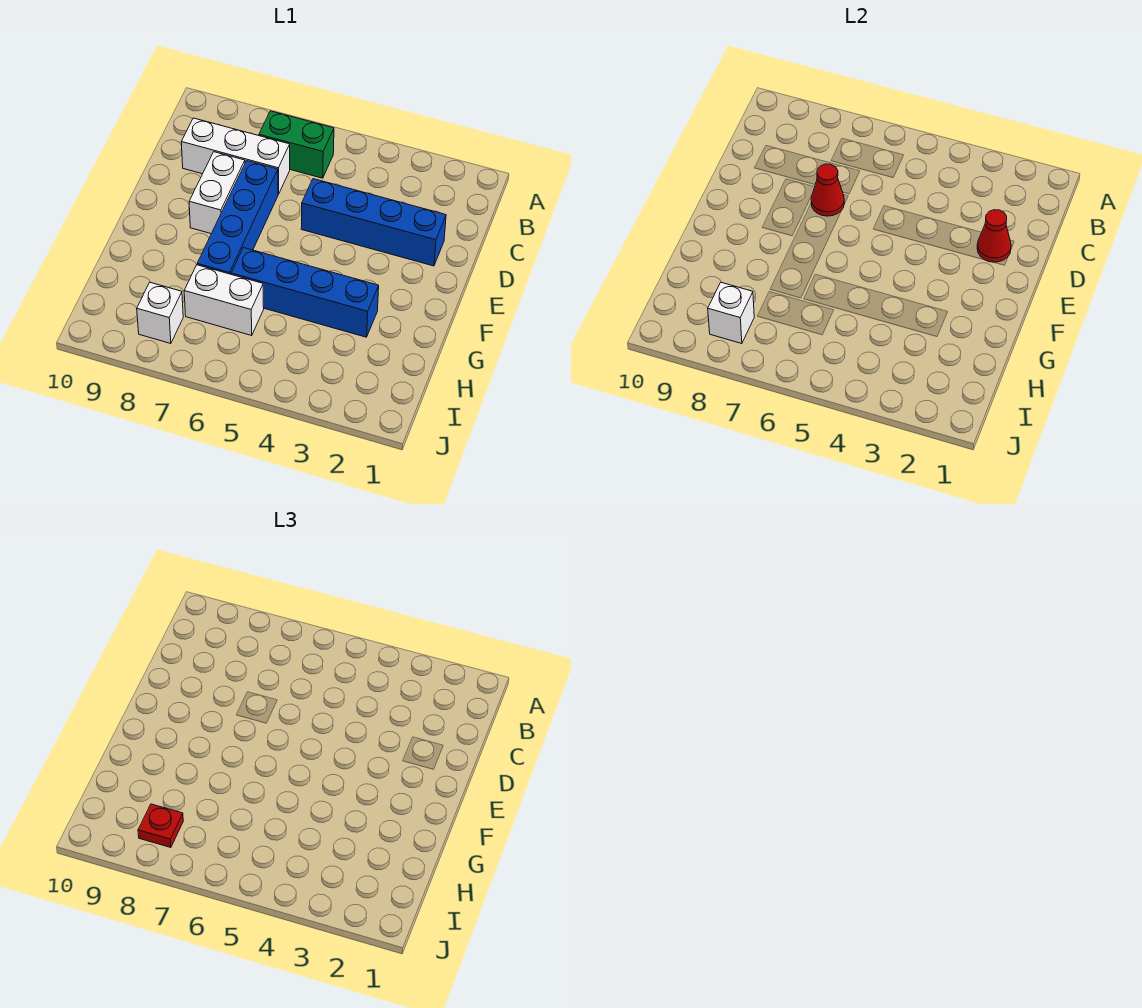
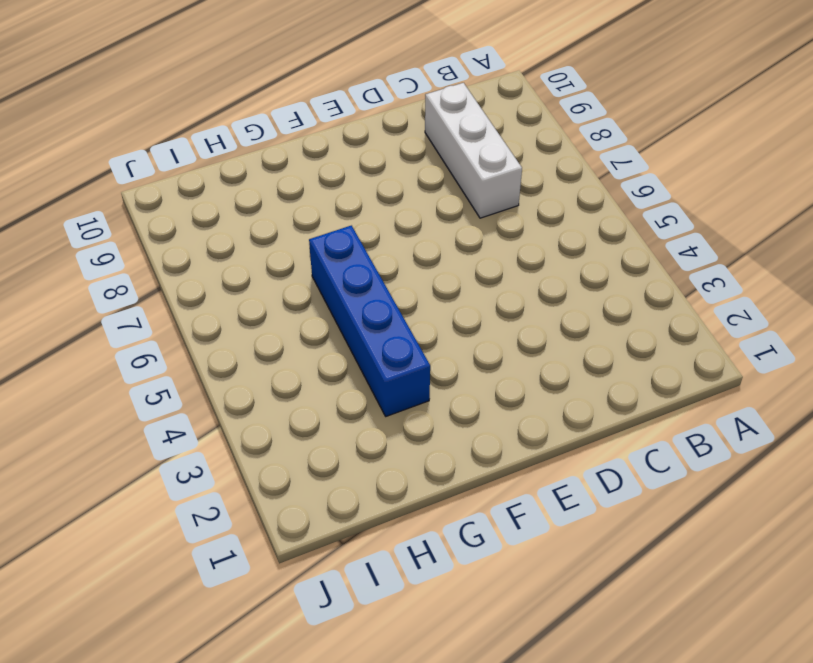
none -> green brick B6:B7 level 1
none -> blue brick D2:D5 level 1
none -> blue brick D7:G7 level 1

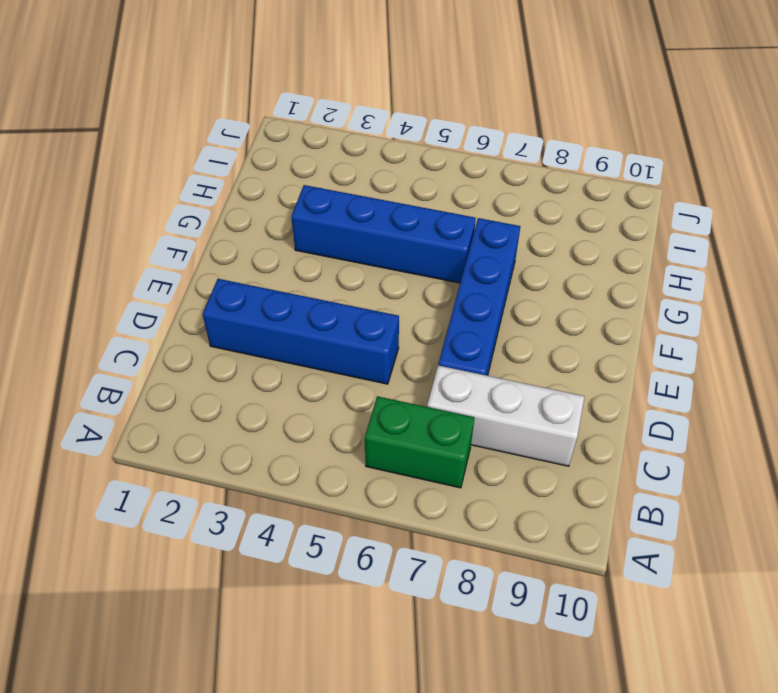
none -> white brick D8:E8 level 1
none -> white brick H6:H7 level 1
none -> white brick I8 level 1

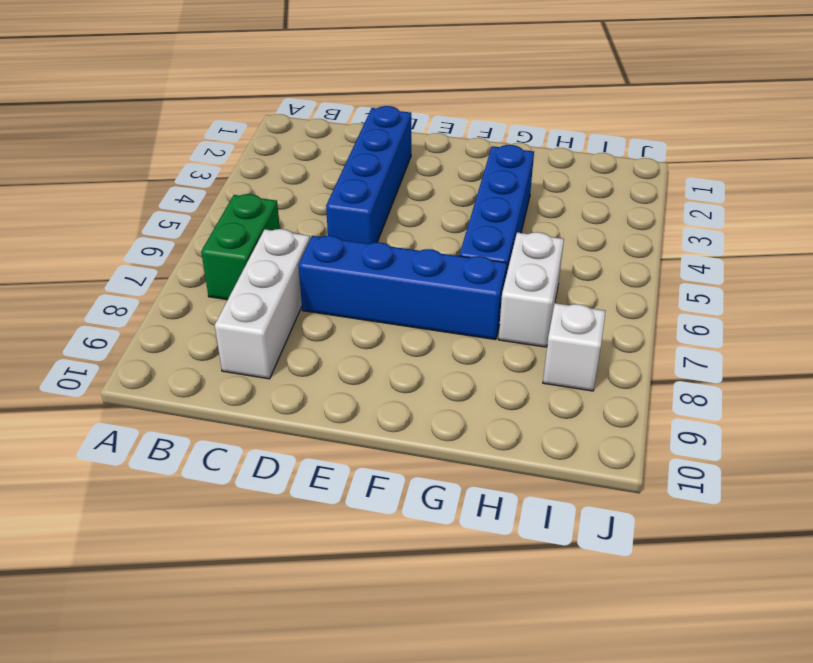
none -> white brick D8:E8 level 1
none -> red cone D2 level 2
none -> red cone D7 level 2

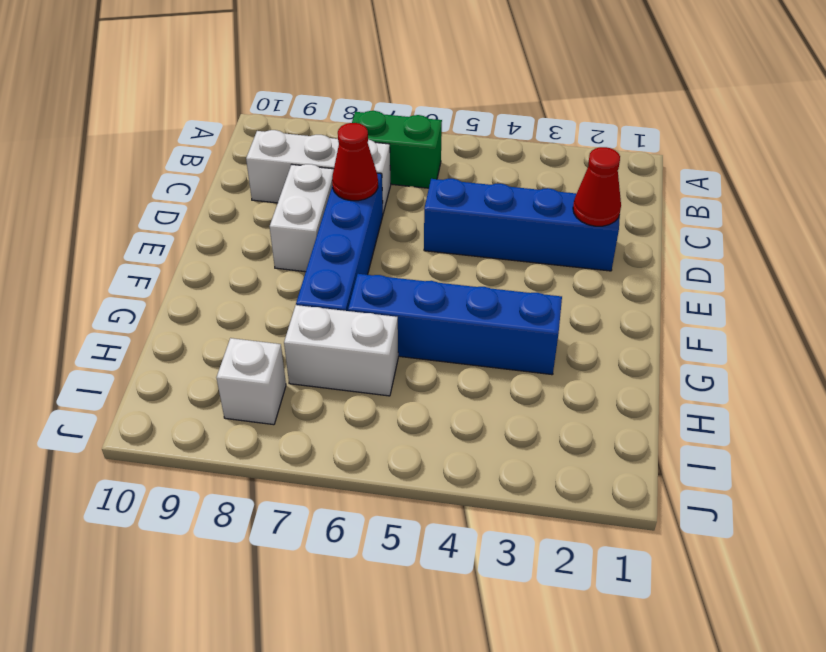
none -> white brick I8 level 2
none -> red plate I8 level 3

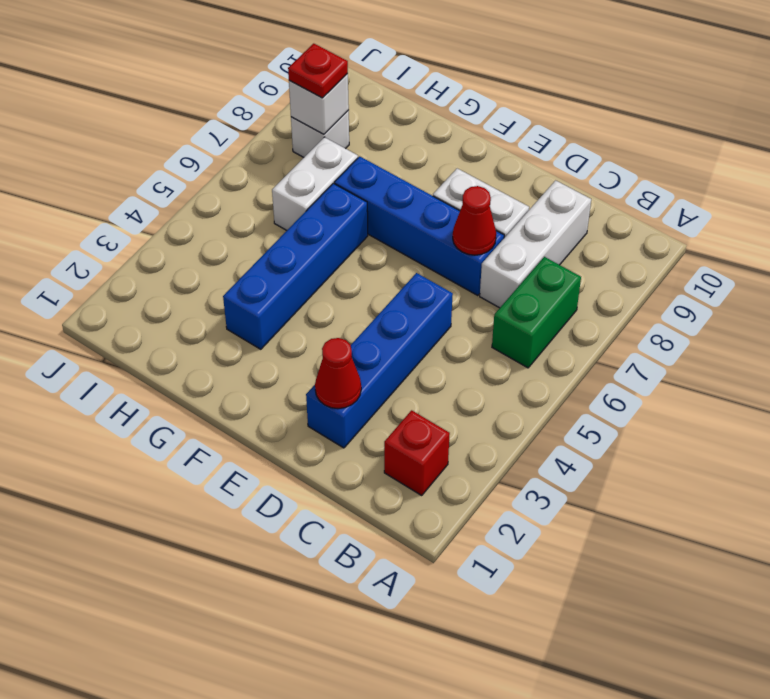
red brick B2 level 1 -> none

